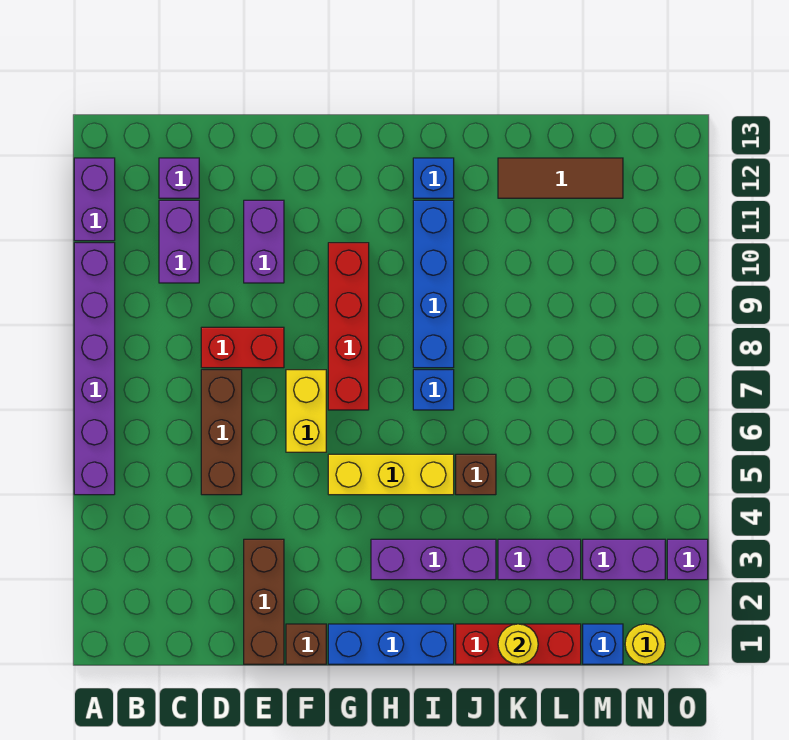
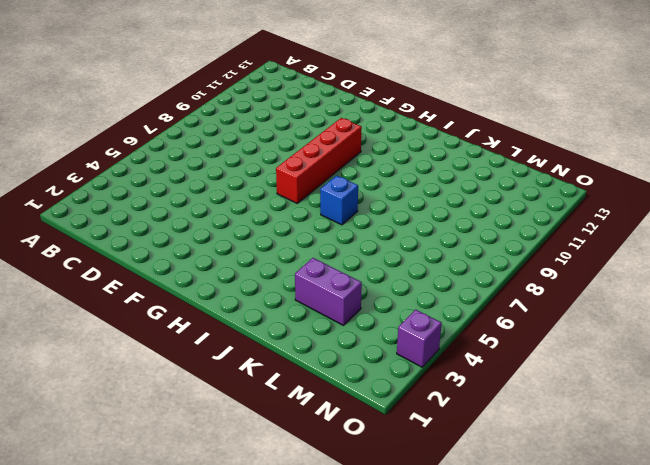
none -> purple brick A5:A10 level 1
none -> purple brick A11:A12 level 1
none -> purple brick C10:C11 level 1

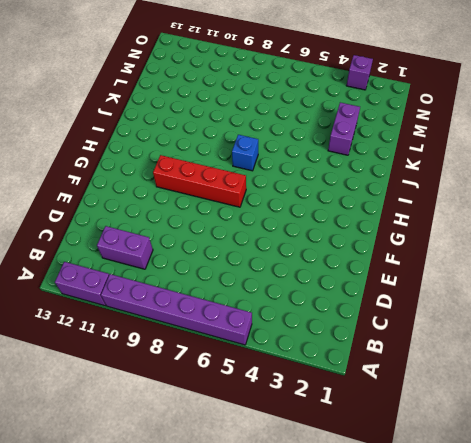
none -> purple brick C12 level 1
none -> brown brick D5:D7 level 1
none -> red brick D8:E8 level 1

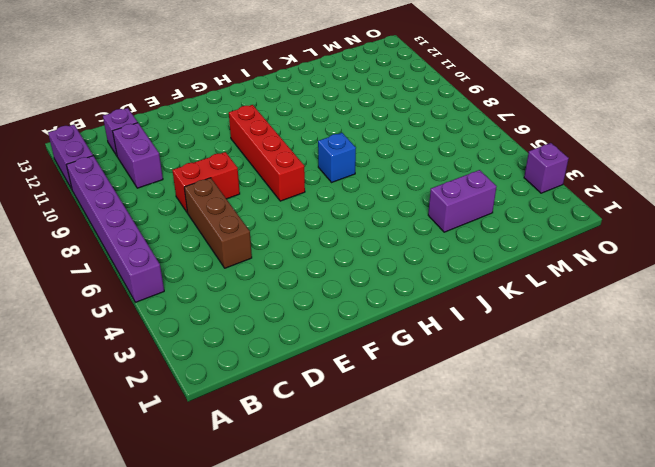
none -> brown brick E1:E3 level 1
none -> purple brick E10:E11 level 1
none -> brown brick F1 level 1

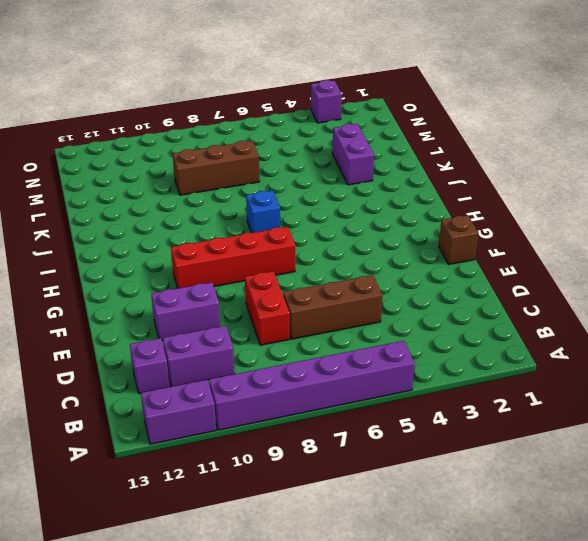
brown brick L7:L9 level 1 -> brown brick E1:E3 level 1
none -> yellow brick F6:F7 level 1
none -> blue brick G1:I1 level 1
none -> yellow brick G5:I5 level 1

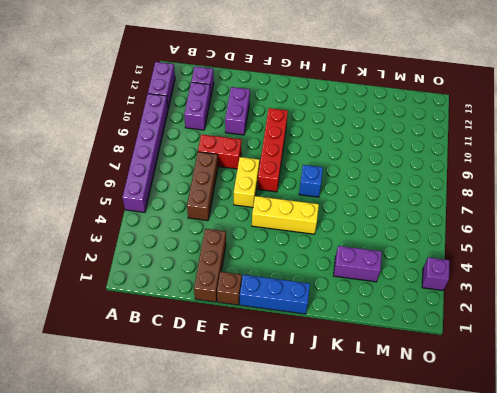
none -> purple brick H3:J3 level 1
none -> blue brick I8:I11 level 1
none -> blue brick I12 level 1

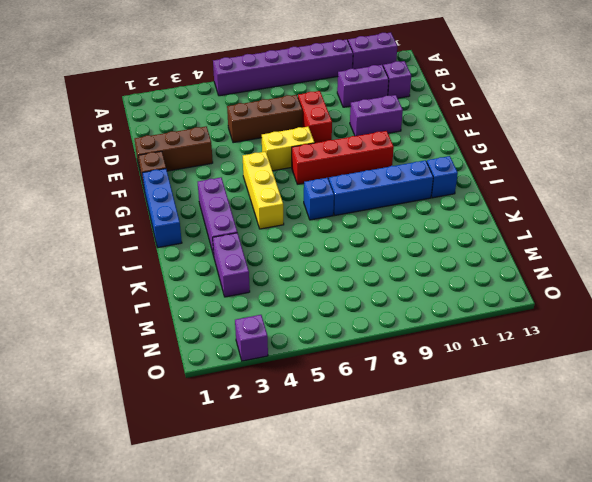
none -> red brick J1:L1 level 1
none -> brown brick J5 level 1
none -> brown tile K12:M12 level 1

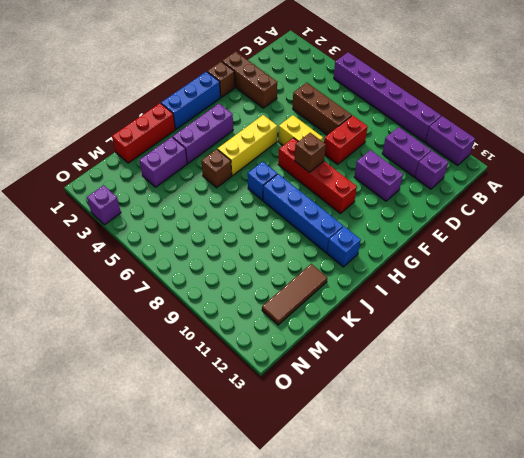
brown brick G8 level 2 -> none
none -> blue brick M1 level 1
none -> purple brick M3:N3 level 1
none -> yellow round brick N1 level 1

